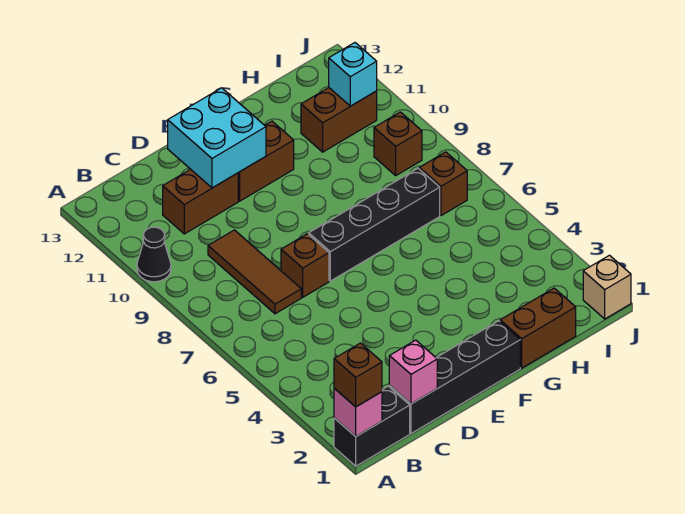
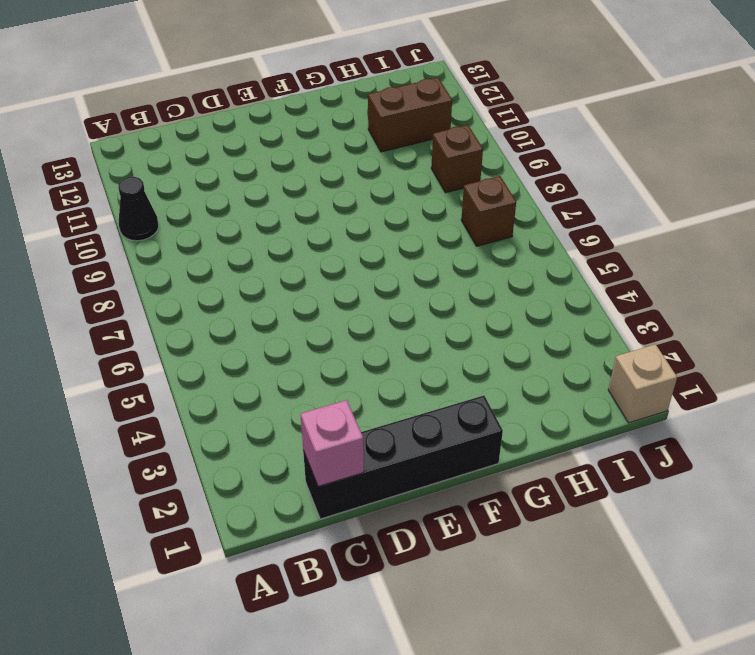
none -> black brick A1:B1 level 1
none -> brown tile C7:C9 level 1
none -> brown brick C11:D11 level 1

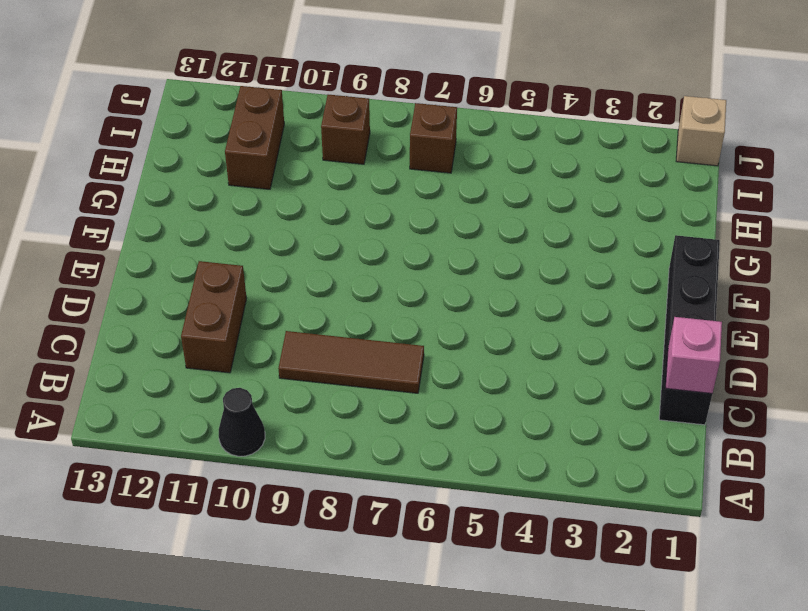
none -> black brick A1:B1 level 1
none -> brown brick D7 level 1
none -> black brick E7:H7 level 1

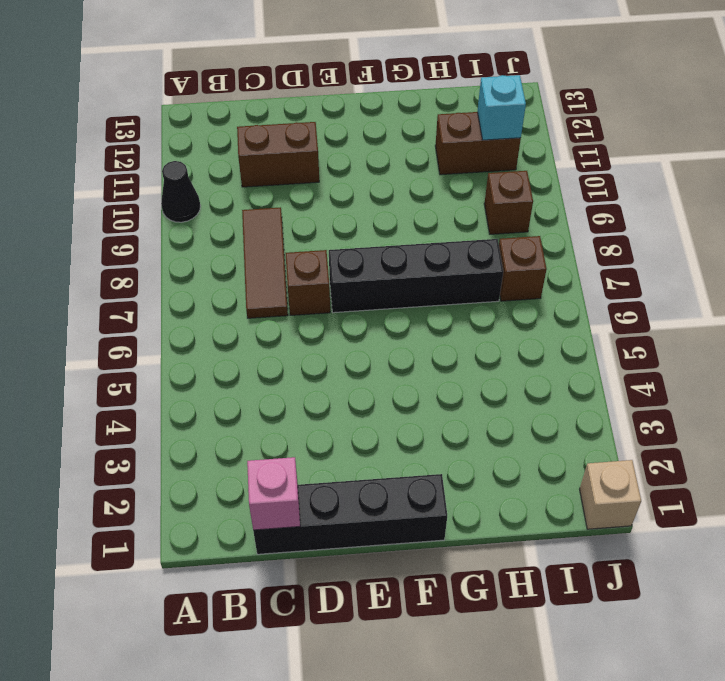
none -> black brick A1:B1 level 1
none -> brown brick E11:F11 level 1
none -> brown brick G1:H1 level 1

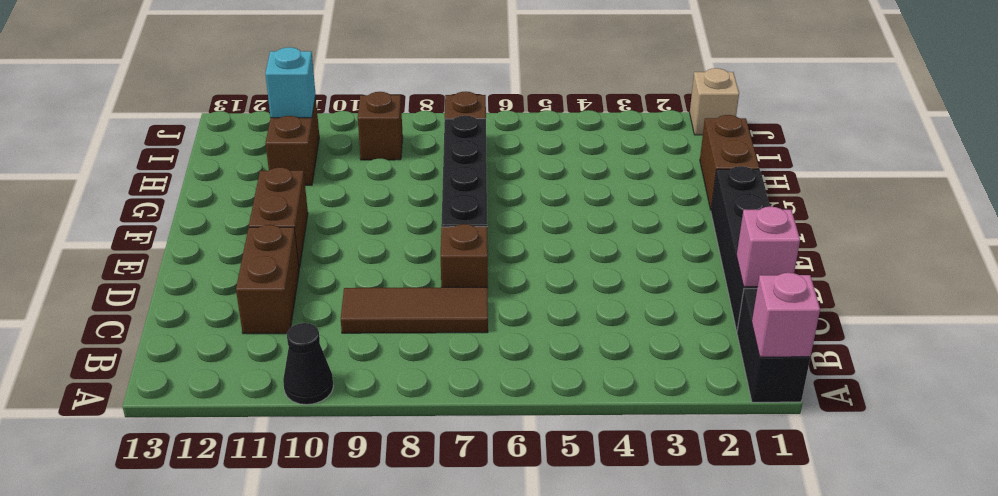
none -> cyan brick D11:E12 level 2
none -> brown brick A1 level 3

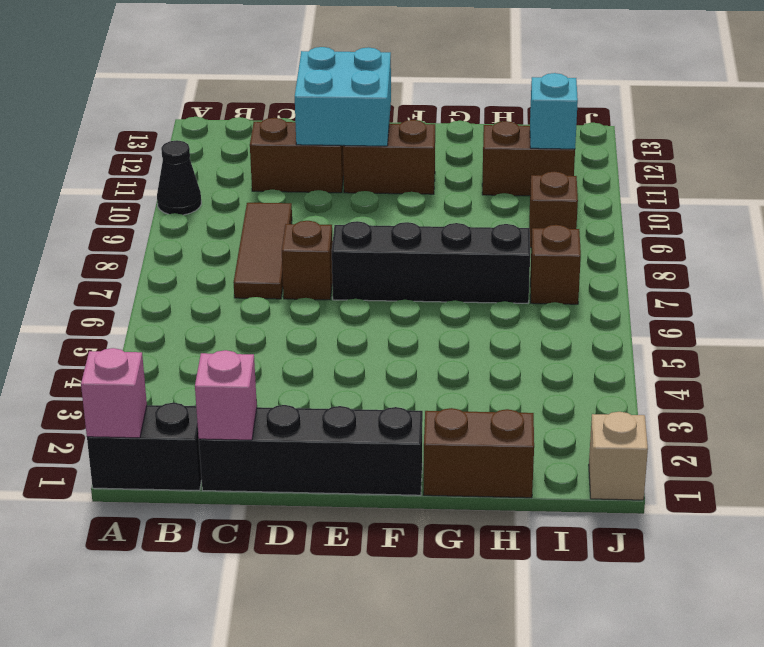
none -> brown brick A1 level 3

